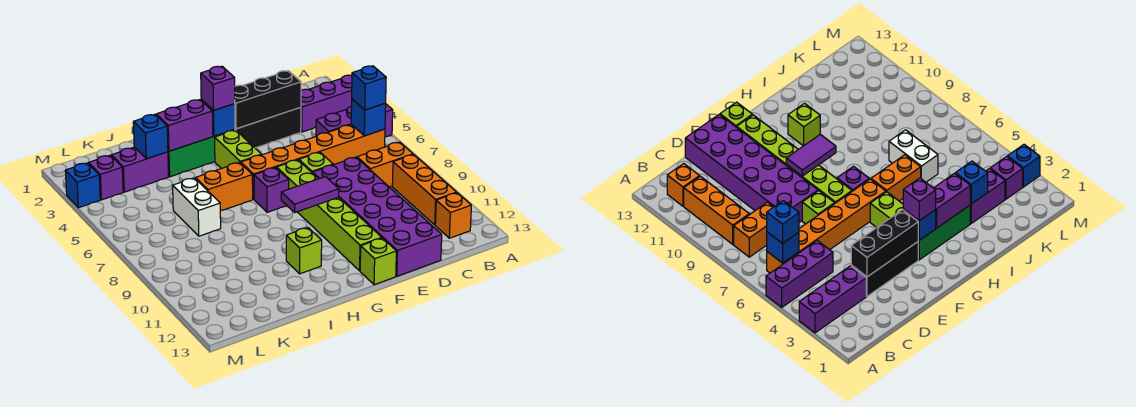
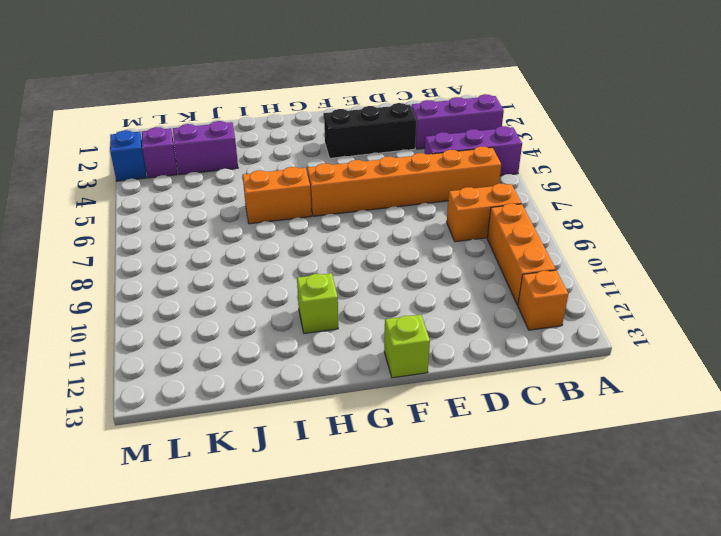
none -> purple brick D8:E13 level 1
none -> lime brick E7 level 1
none -> lime brick F7:F12 level 1

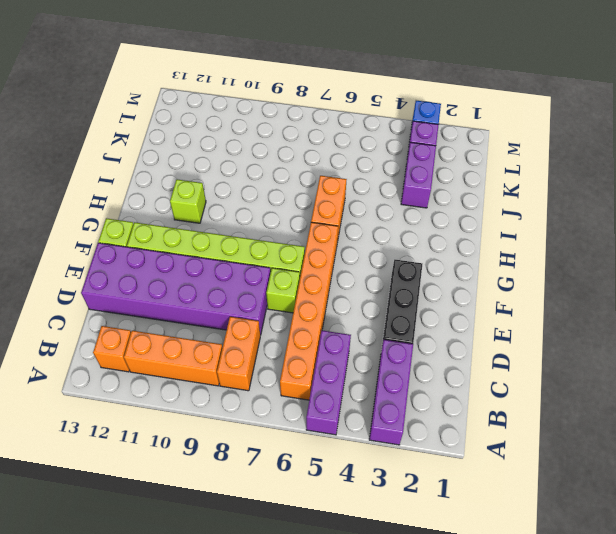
none -> green brick G3:I3 level 1
none -> lime brick G4:G5 level 1
none -> purple brick G7 level 1

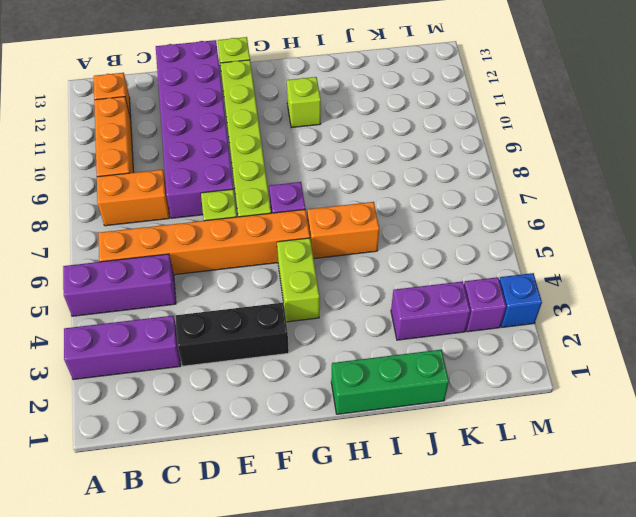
green brick H1:J1 level 1 -> green brick G3:I3 level 1
none -> white brick J6:J7 level 1
none -> blue brick B6 level 2
none -> black brick D3:F3 level 2

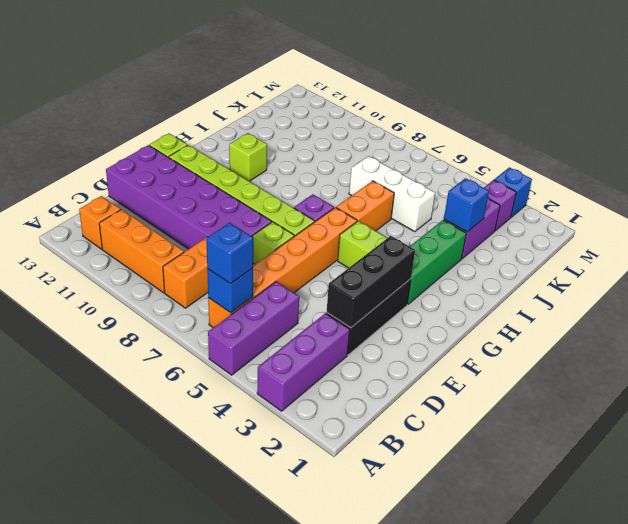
white brick J5:J7 level 1 -> white brick J6:J7 level 1
none -> purple tile F9:G9 level 2
none -> blue brick G3 level 2
none -> purple brick H3:I3 level 2

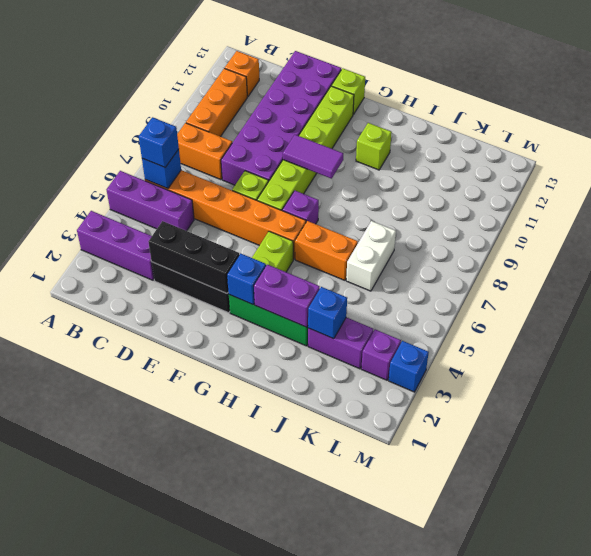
none -> purple brick G3 level 3

